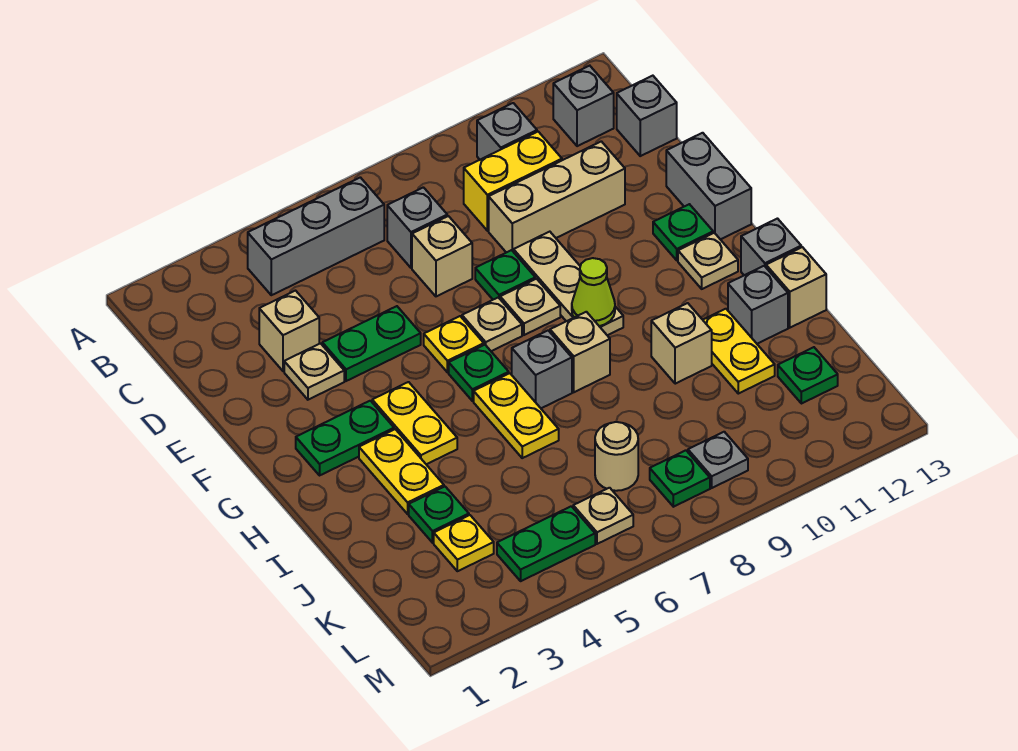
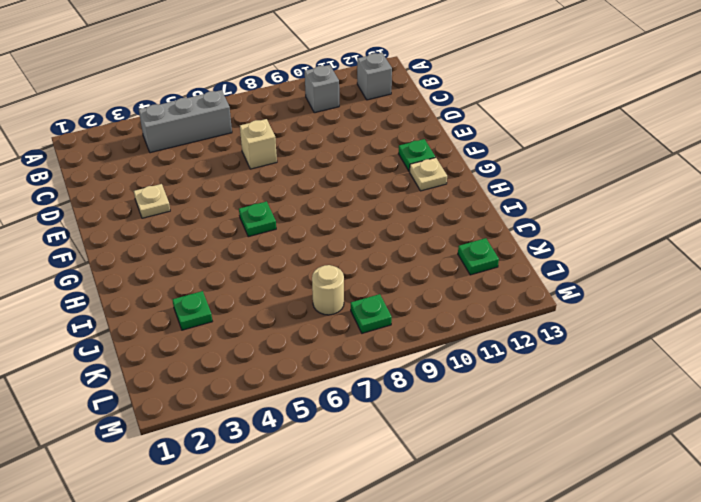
none -> grey brick C7 level 1
none -> yellow brick C9:C10 level 1
none -> grey brick C13 level 1
none -> tan brick D3 level 1

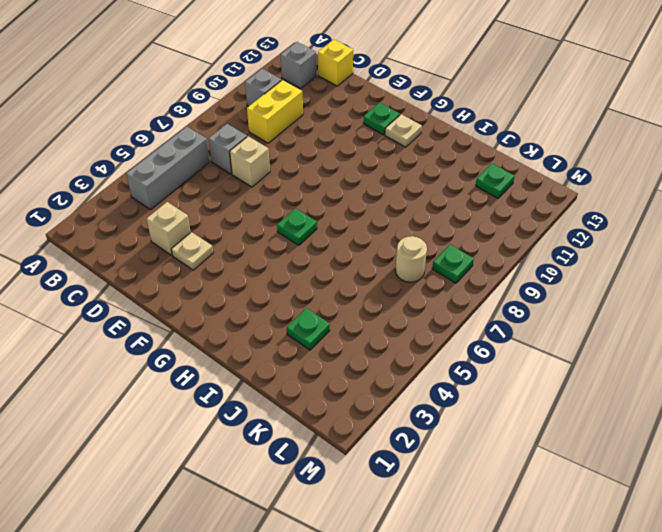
yellow brick C13 level 1 -> grey brick C13 level 1
none -> tan brick D9:D11 level 1
none -> green plate E4:E5 level 1
none -> green plate E8 level 1
none -> tan plate E9:G9 level 1

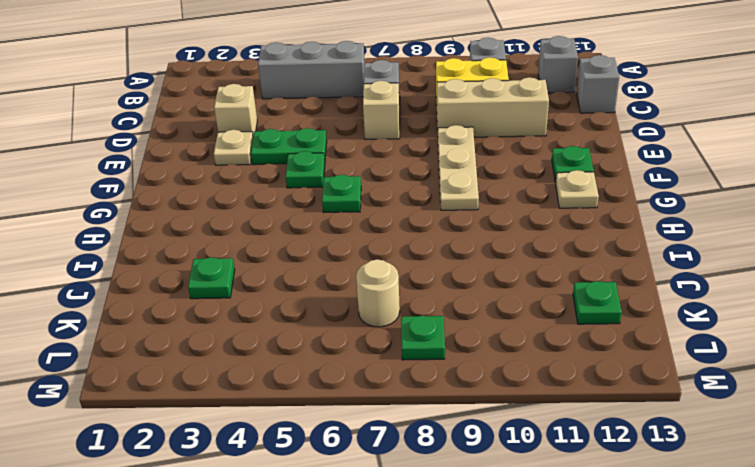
green plate F5 level 1 -> green plate E8 level 1
none -> grey brick E13:F13 level 1
none -> yellow plate F6 level 1
none -> tan plate F7 level 1
none -> tan plate F8 level 1

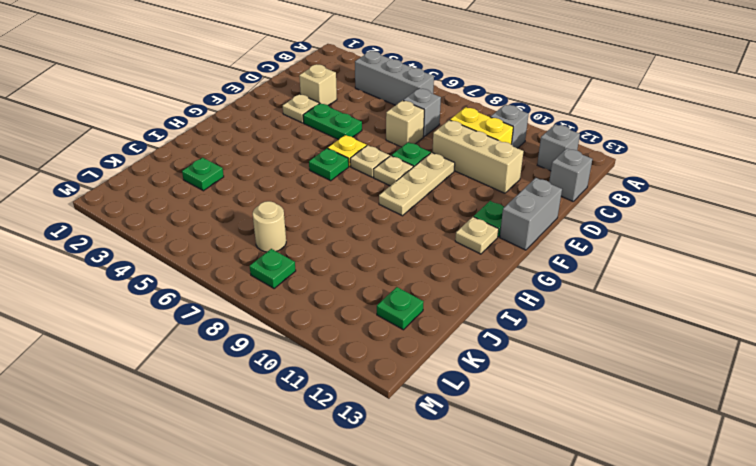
none -> green plate G2:G3 level 1
none -> yellow plate G4:H4 level 1
none -> yellow plate H3:I3 level 1
none -> yellow plate H6:I6 level 1

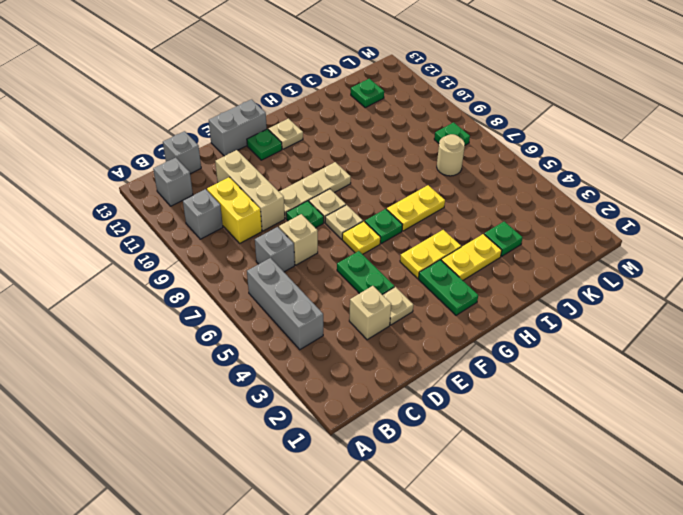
none -> grey brick H7 level 1
none -> tan brick H8 level 1
none -> grey brick H13 level 1
none -> tan brick I10 level 1

